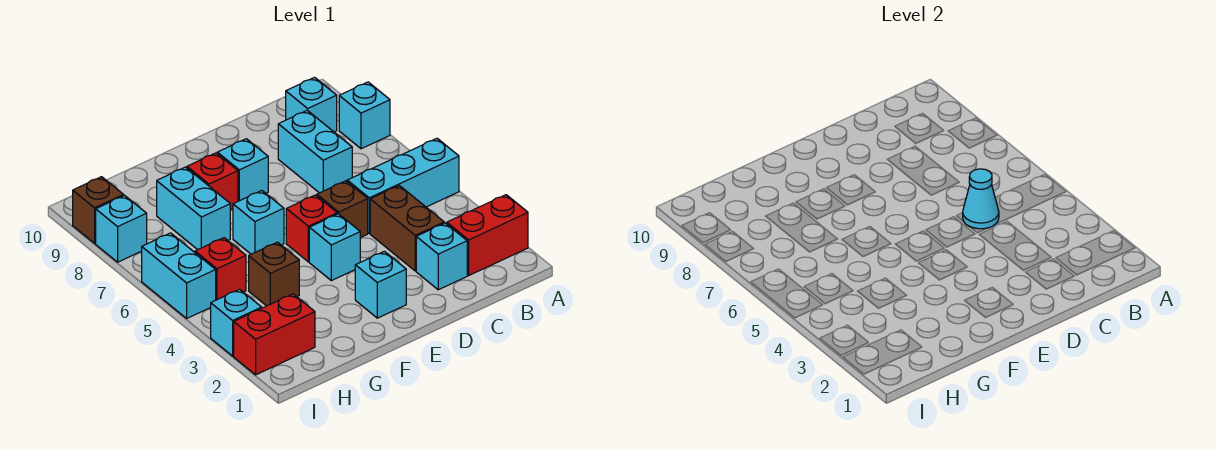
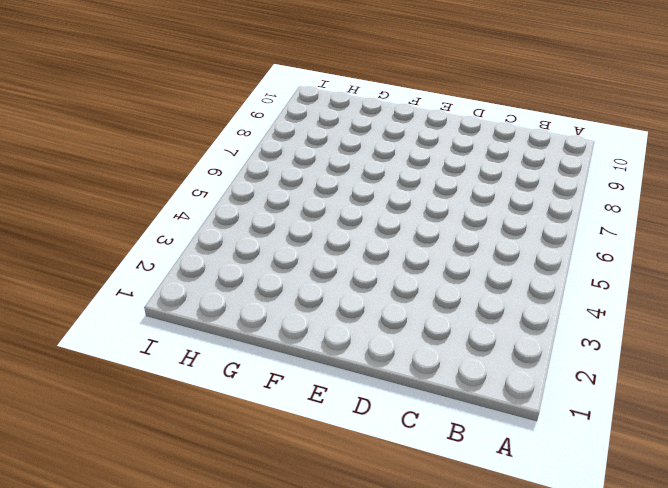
none -> red brick A2:B2 level 1
none -> cyan brick A5:C5 level 1
none -> cyan brick A8 level 1

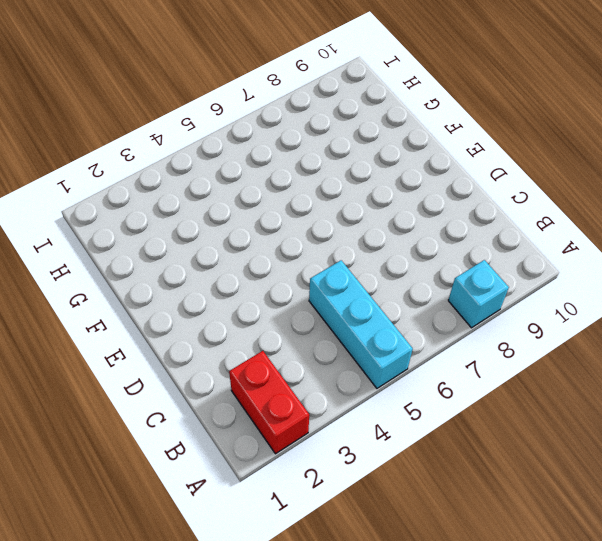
none -> cyan brick B9 level 1
none -> cyan brick C2 level 1
none -> brown brick C3:C4 level 1

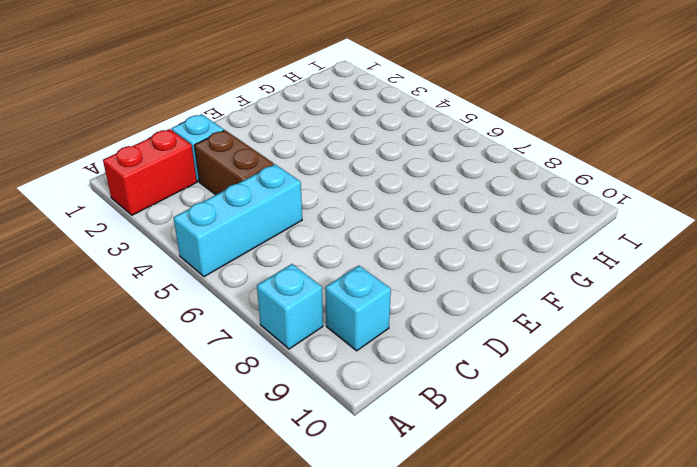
none -> cyan brick C7:C8 level 1
none -> brown brick D5 level 1
none -> cyan brick E2 level 1

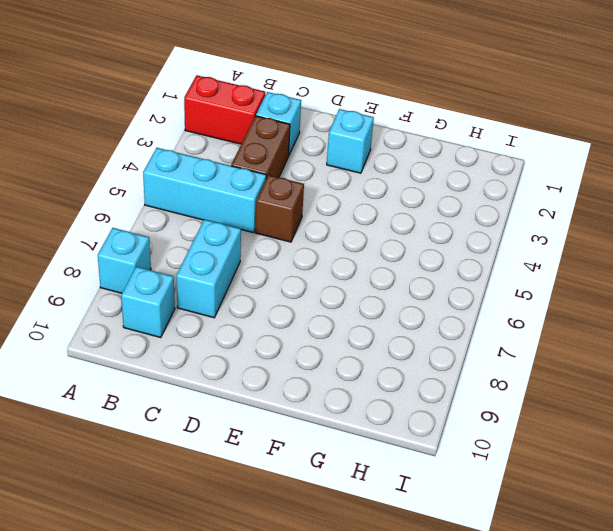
none -> cyan brick E4 level 1
none -> red brick E5 level 1
none -> cyan brick E8 level 1

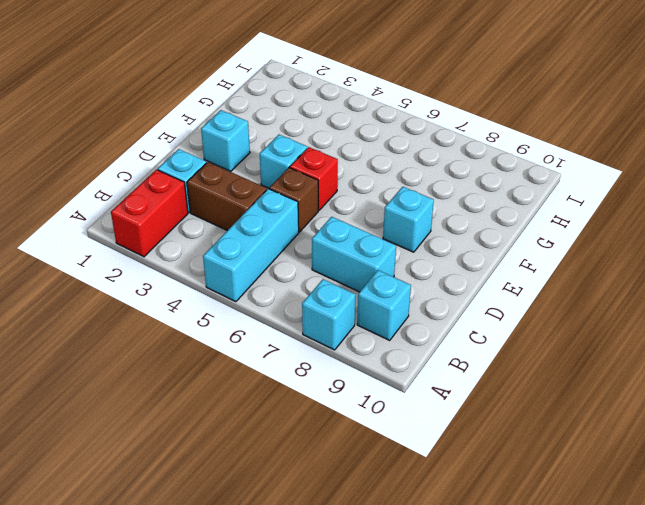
none -> cyan brick F6 level 1
none -> red brick F8 level 1
none -> brown brick G4 level 1

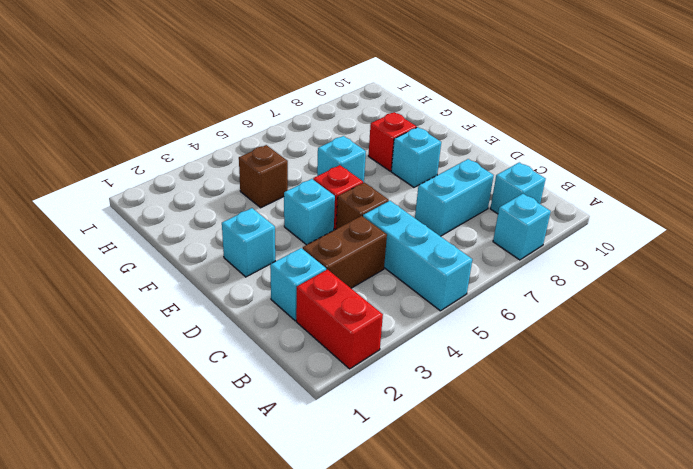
none -> cyan brick G7:G8 level 1
none -> red brick H2:I2 level 1
none -> red brick H5 level 1

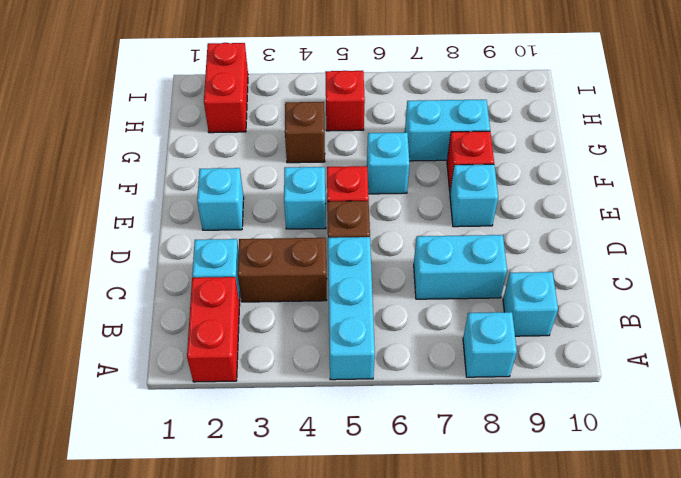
none -> cyan brick I3 level 1
none -> cyan brick I5:I6 level 1
none -> cyan brick I8 level 1

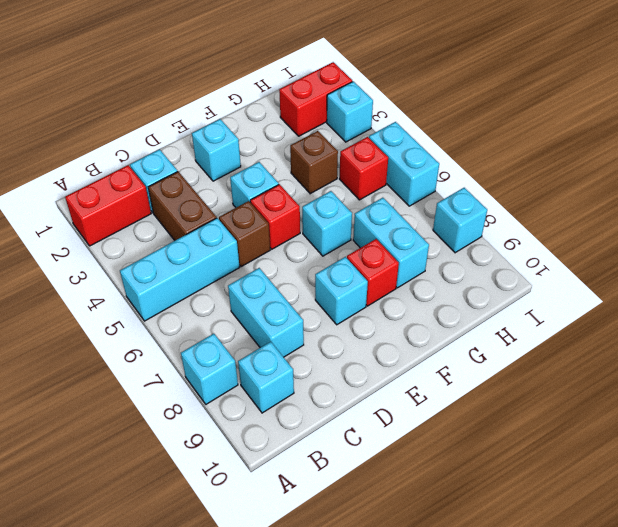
none -> brown brick I9 level 1
none -> cyan cone C5 level 2

